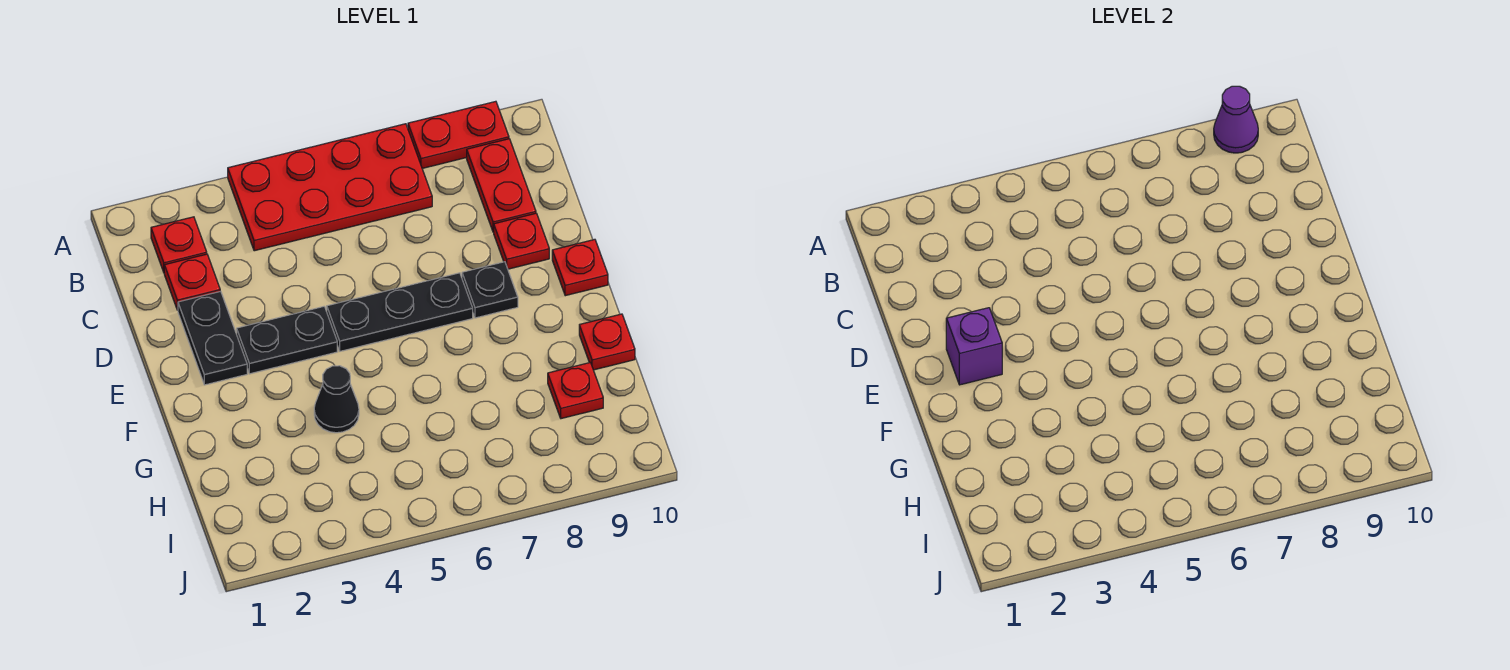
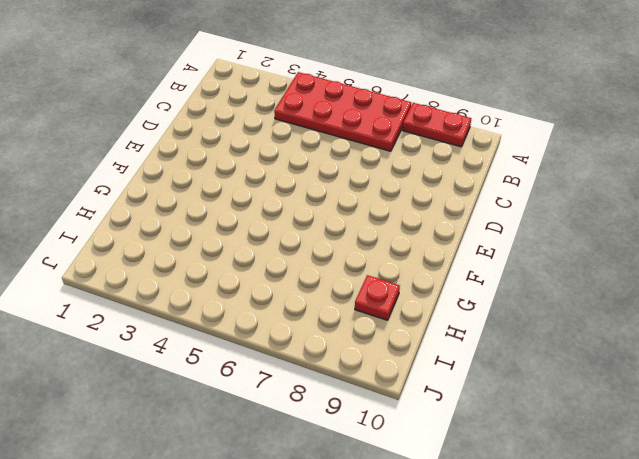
none -> red plate B2 level 1
none -> red plate B9:C9 level 1
none -> red plate C2 level 1

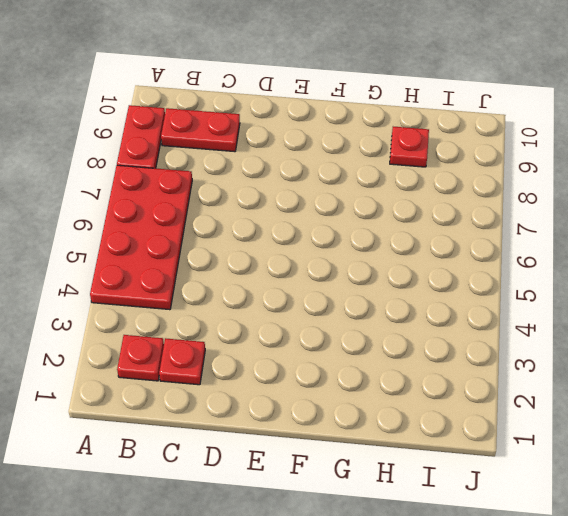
none -> black plate D2:E2 level 1
none -> red plate D9 level 1
none -> black plate E3:E4 level 1

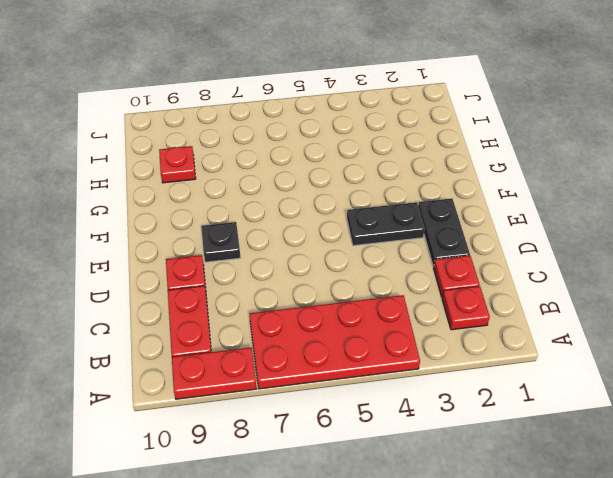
none -> black plate E5:E7 level 1
none -> red plate E10 level 1
none -> black cone G4 level 1

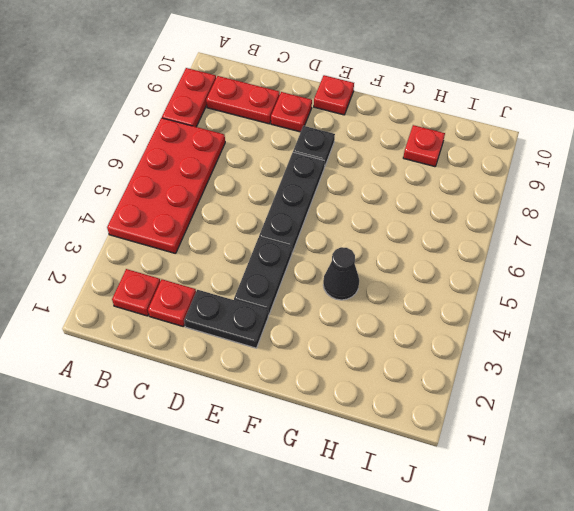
none -> red plate G10 level 1
none -> purple cone A9 level 2
none -> purple brick E2 level 2

